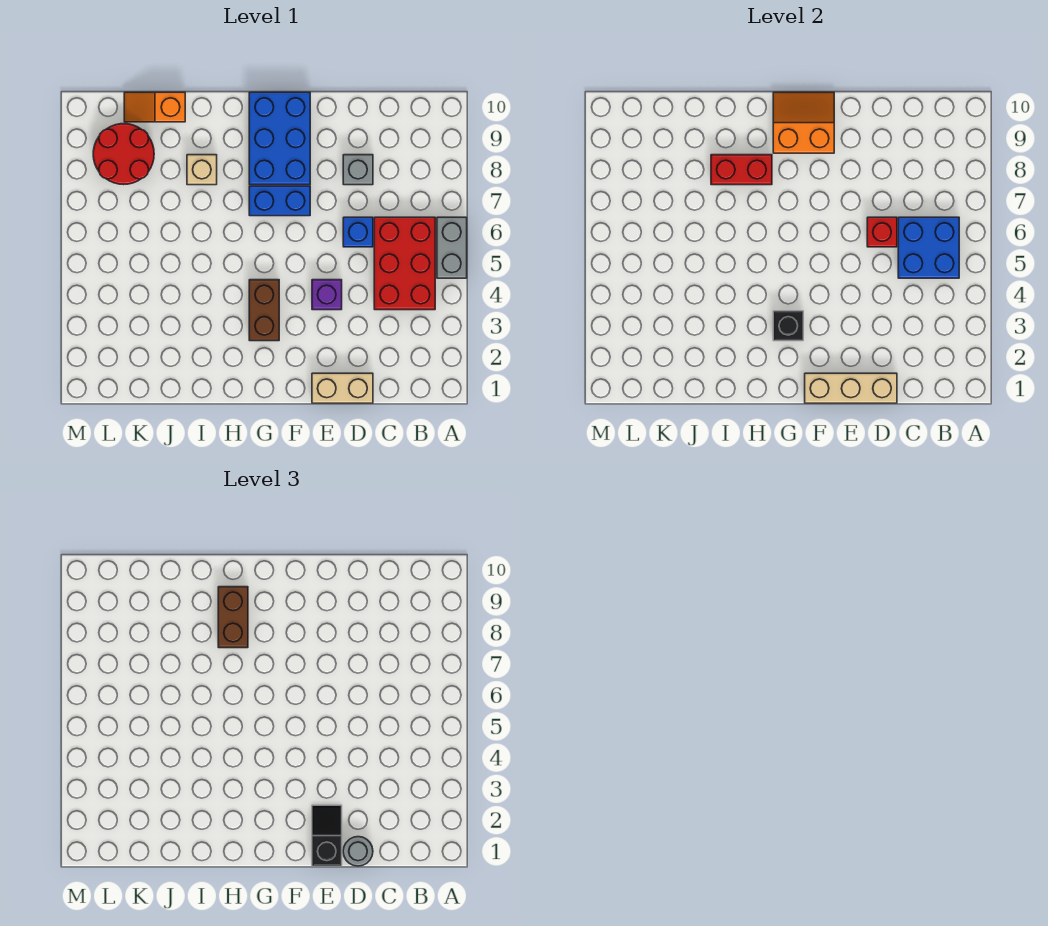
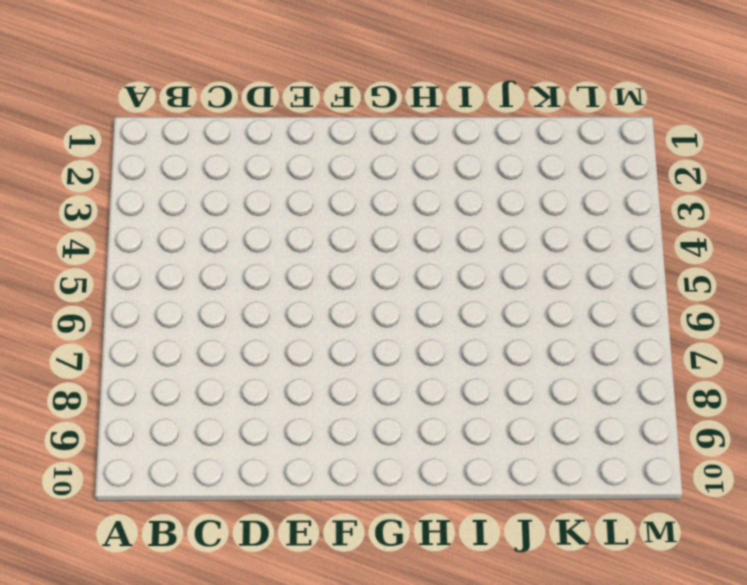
none -> grey brick A5:A6 level 1
none -> red brick B4:C6 level 1
none -> tan brick D1:E1 level 1

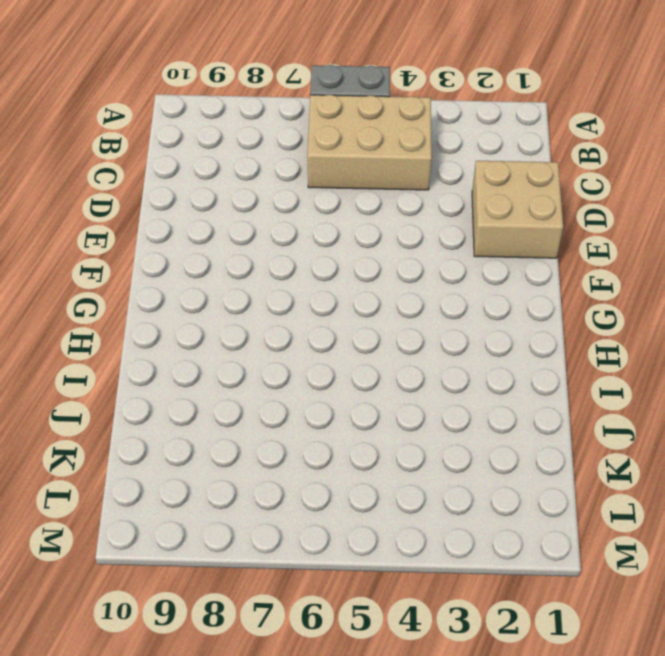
tan brick B4:C6 level 1 -> red brick B4:C6 level 1
tan brick D1:E2 level 1 -> tan brick D1:E1 level 1
none -> blue brick D6 level 1
none -> grey brick D8 level 1
none -> purple brick E4 level 1

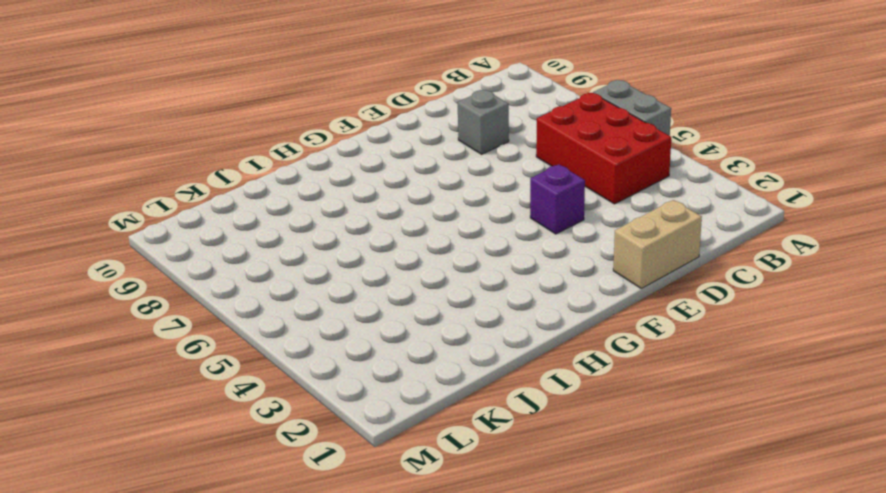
none -> blue brick D6 level 1
none -> blue brick F7:G7 level 1
none -> blue brick F8:G10 level 1

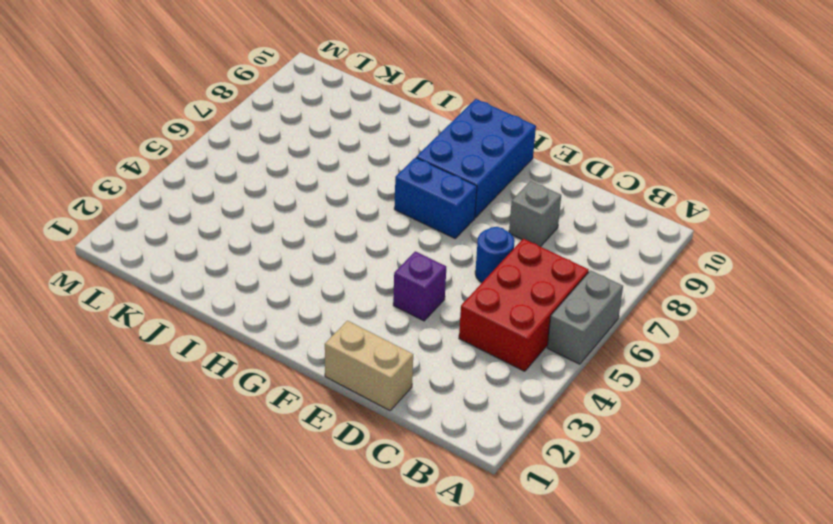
blue round brick D6 level 1 -> blue brick D6 level 1
none -> brown brick G3:G4 level 1
none -> tan brick I8 level 1
none -> orange slope J10:K10 level 1 top J

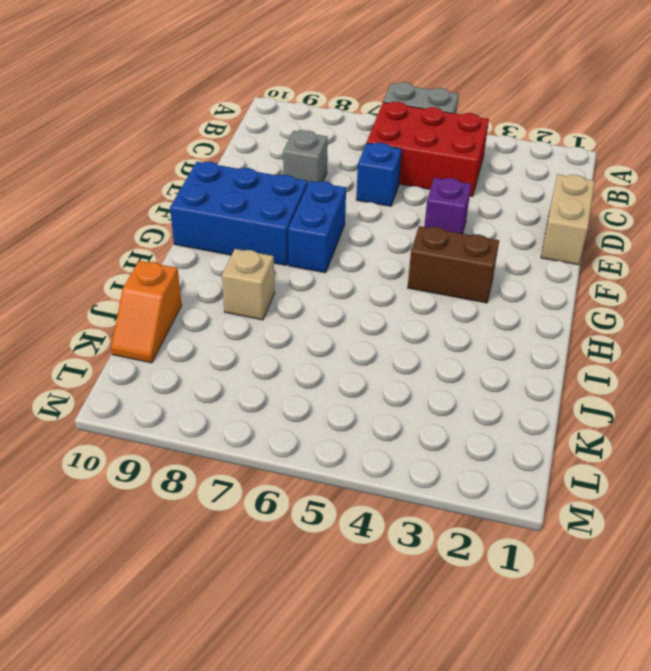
none -> red round brick K8:L9 level 1
none -> blue brick B5:C6 level 2
none -> tan brick D1:F1 level 2

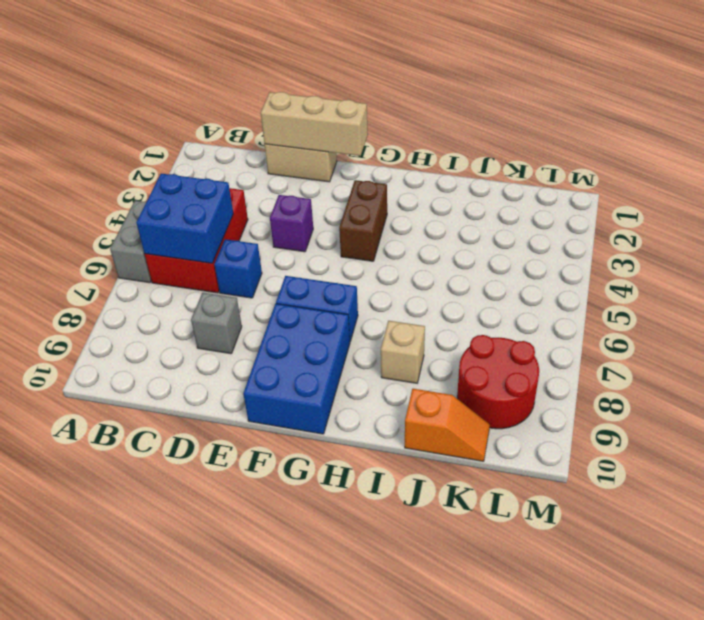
none -> red brick D6 level 2
none -> orange slope F9:G10 level 2 top 9
none -> black brick G3 level 2

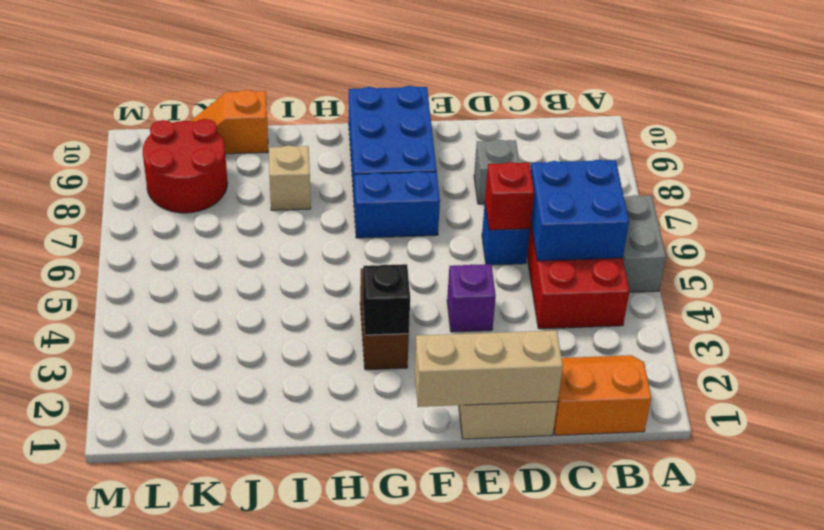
orange slope B1:C2 level 1 top 1 -> orange slope F9:G10 level 2 top 9
none -> red brick H8:I8 level 2
none -> grey round brick D1 level 3
none -> black slope E1:E2 level 3 top 1

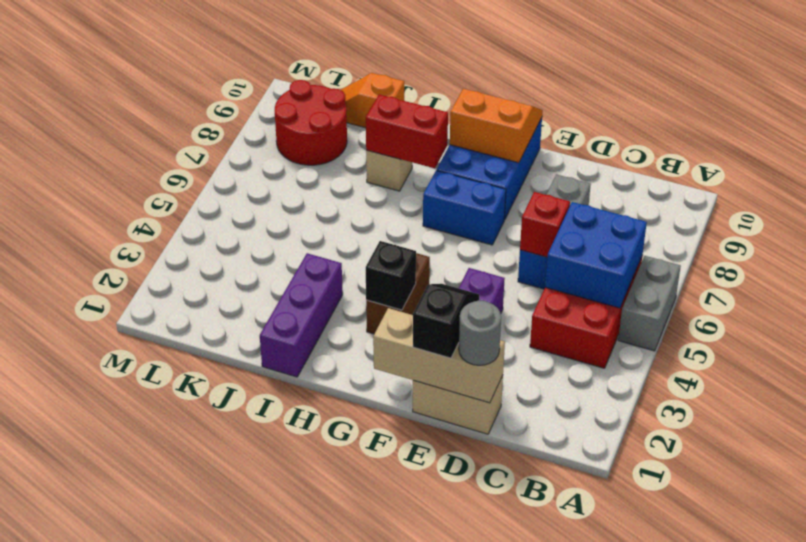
purple brick I1:I3 level 1 -> none
none -> brown brick H8:H9 level 3

